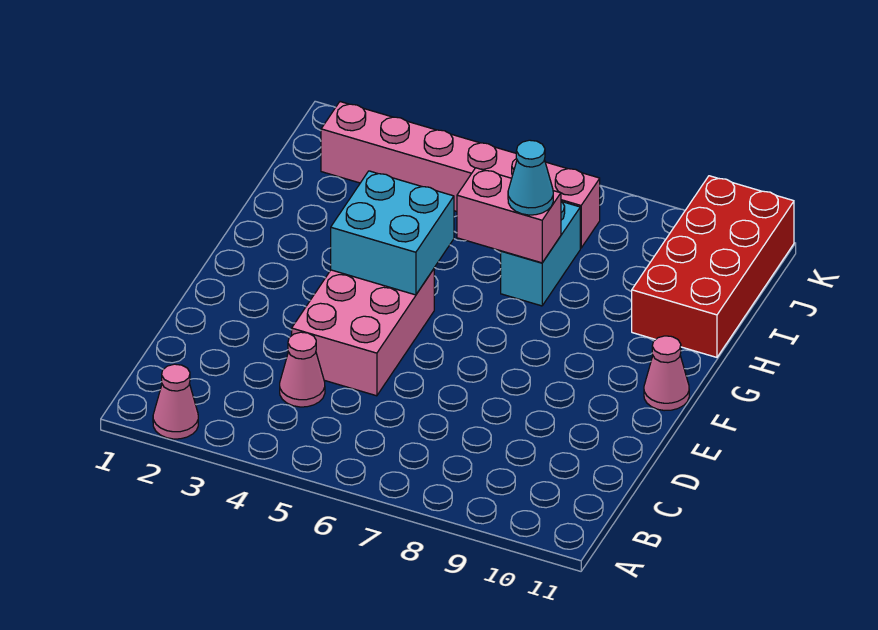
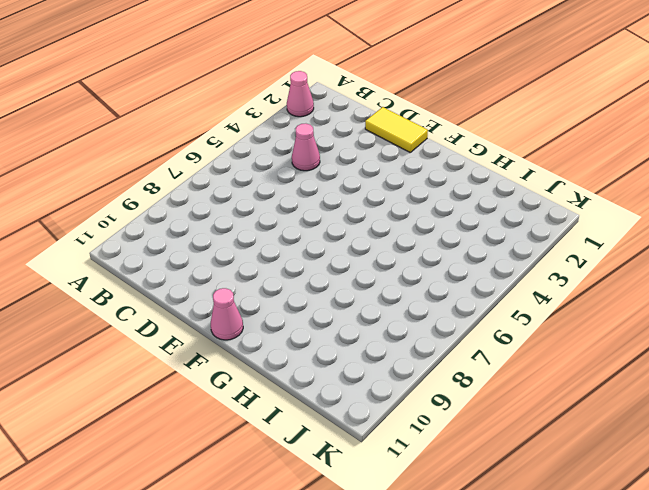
yellow tile D1:E1 level 1 -> none
none -> pink brick D4:F5 level 1
none -> cyan brick H7:I7 level 1

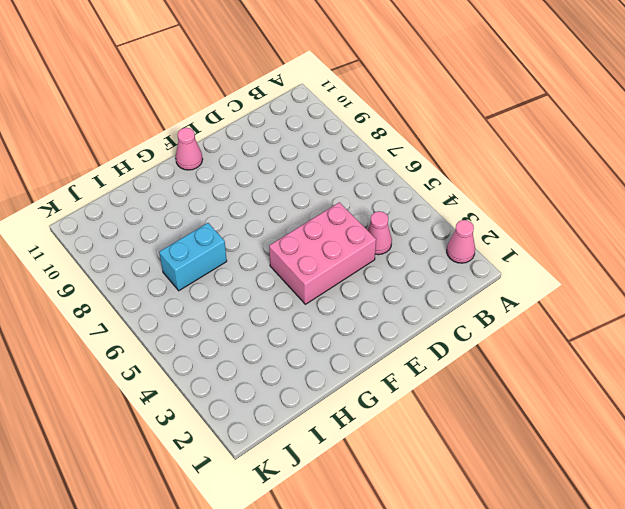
none -> red brick H10:K11 level 1
none -> pink brick J2:J7 level 1

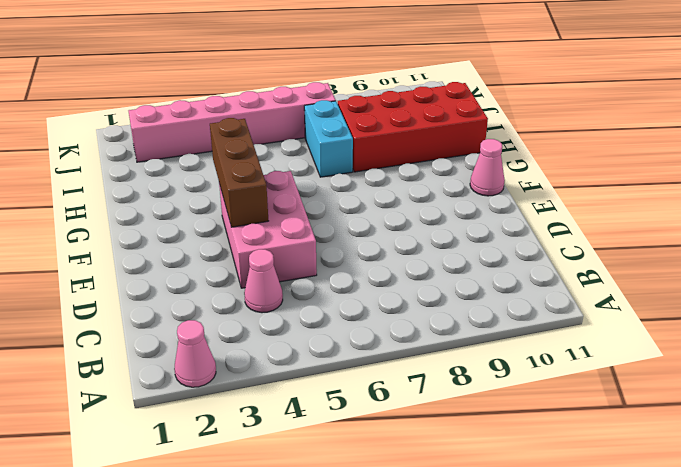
brown brick E4:G4 level 2 -> cyan brick F4:G5 level 2
red brick H8:I11 level 1 -> red brick H10:K11 level 1
none -> pink brick H6:H7 level 2
none -> cyan cone H7 level 3

